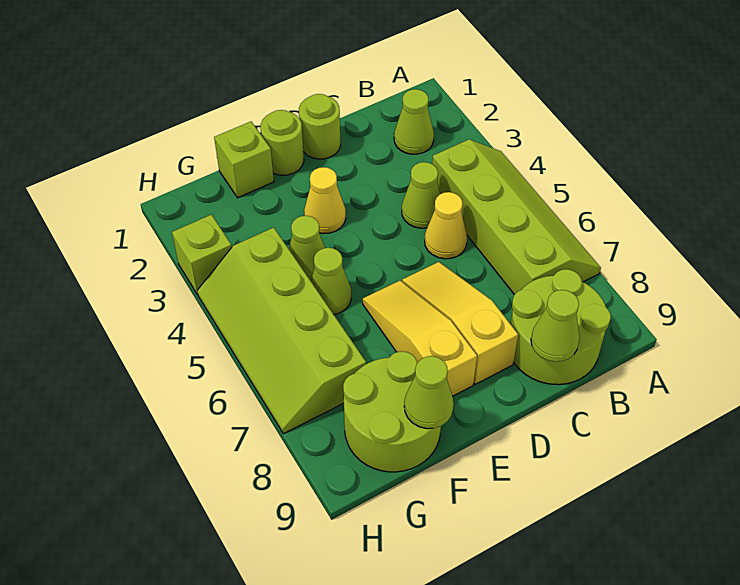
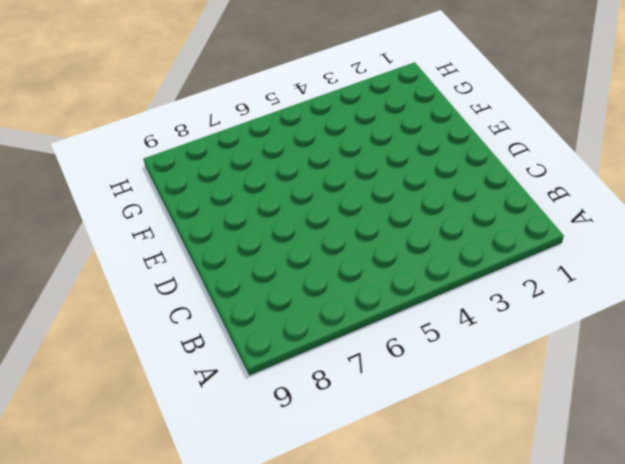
none -> lime slope A4:B7 level 1 top B
none -> lime cone B2 level 1
none -> lime round brick B8:C9 level 1

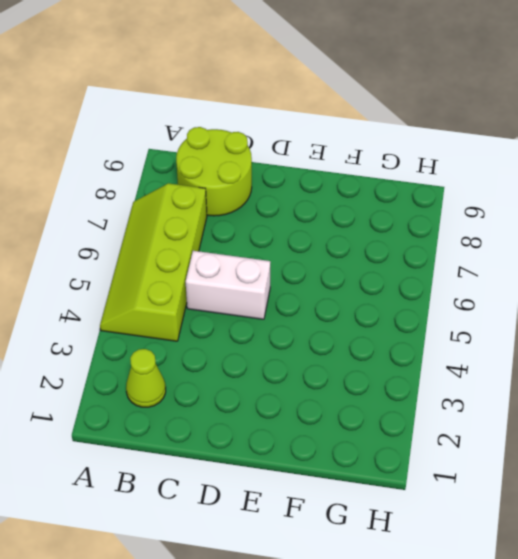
white brick C5:D5 level 1 -> yellow cone C5 level 1
none -> lime cone C4 level 1
none -> lime round brick D1 level 1
none -> yellow slope D6:D8 level 1 top 8

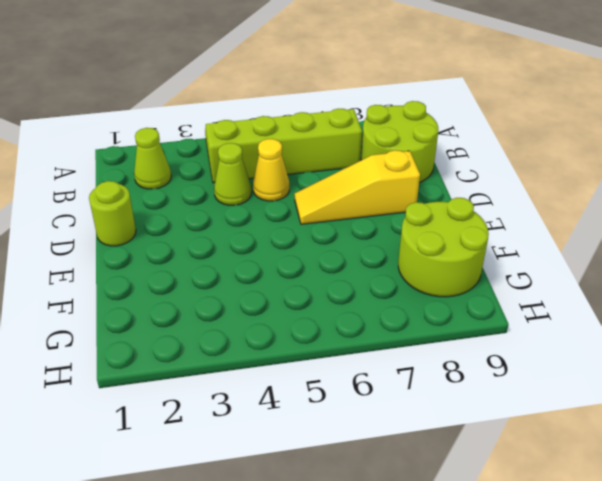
none -> lime round brick E1 level 1
none -> yellow cone E3 level 1
none -> yellow slope E6:E8 level 1 top 8

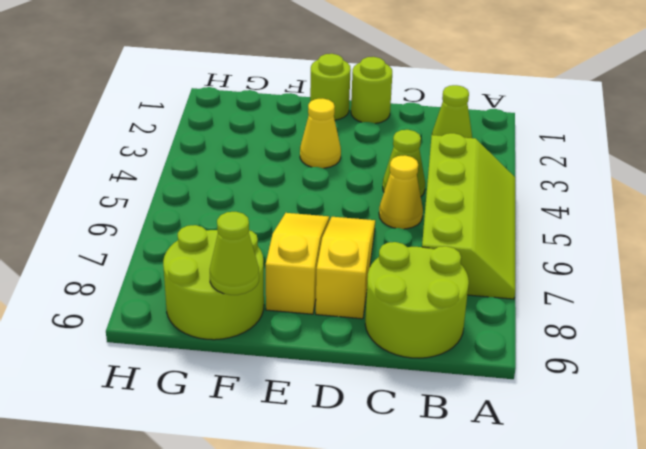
none -> lime brick F1 level 1
none -> lime cone F4 level 1
none -> lime cone F5 level 1

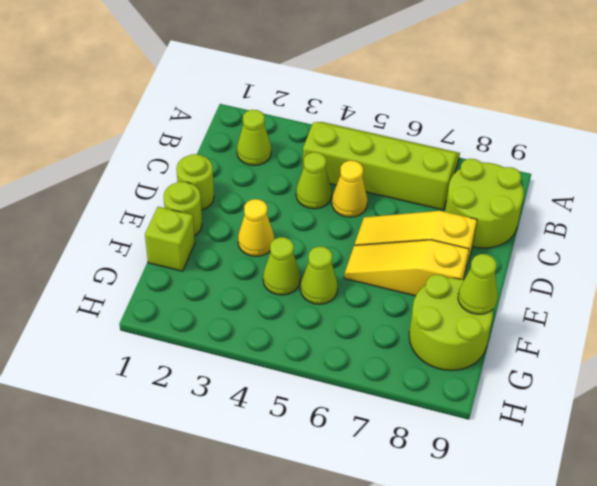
none -> lime slope G4:H7 level 1 top G
none -> lime brick H3 level 1
none -> lime cone C9 level 2

